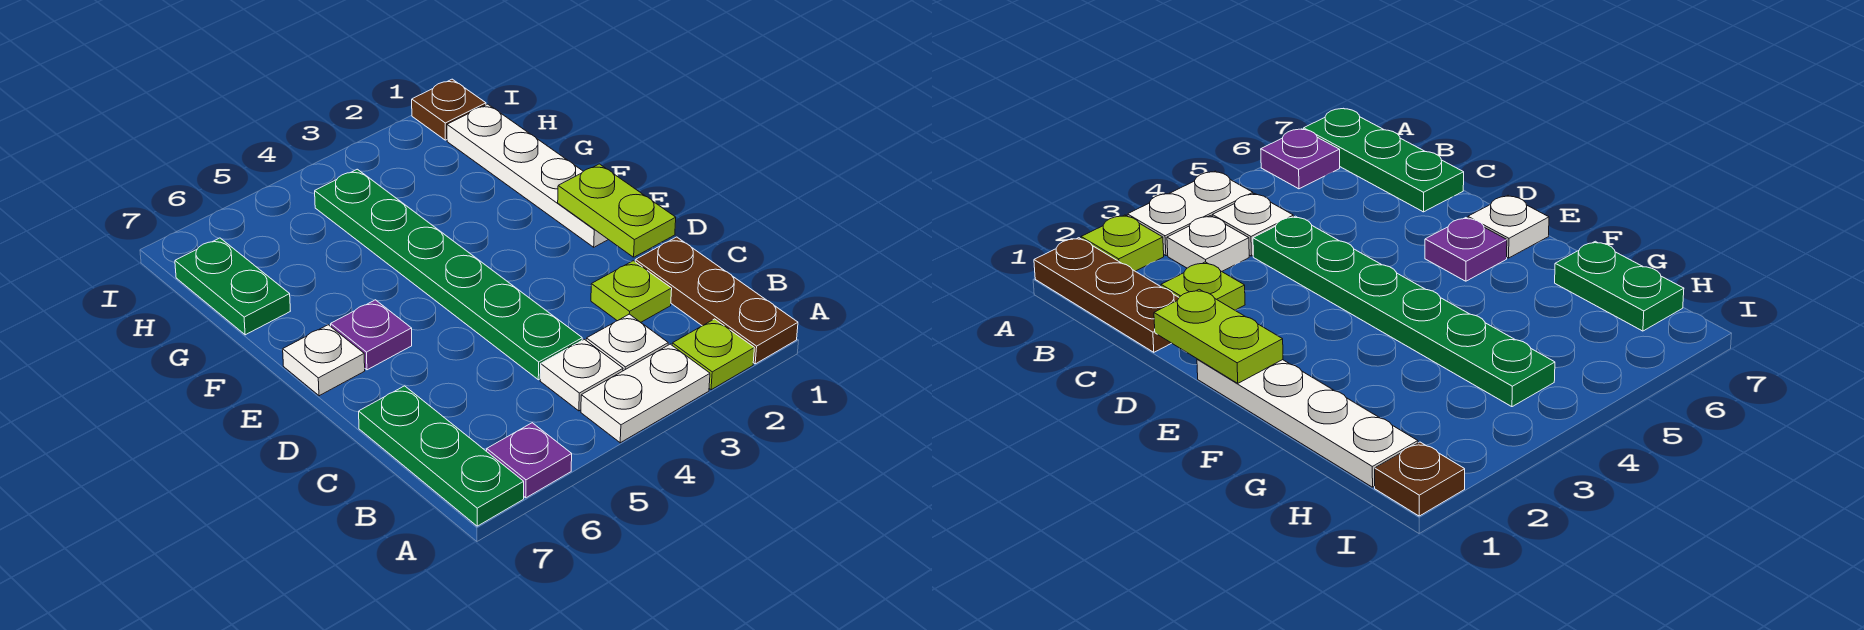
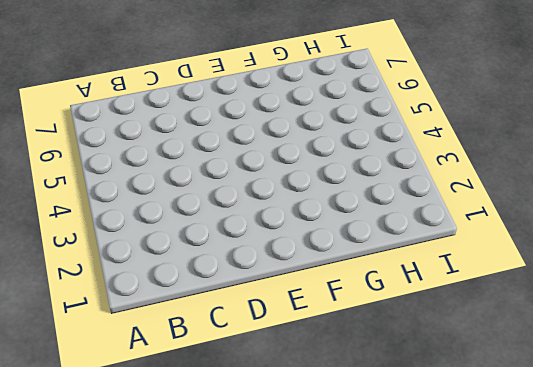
none -> brown plate A1:C1 level 1
none -> lime plate A2 level 1
none -> white plate A3:A4 level 1

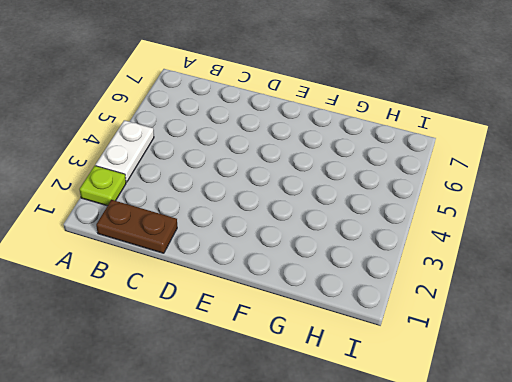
brown plate B1:C1 level 1 -> brown plate A1:C1 level 1
none -> purple plate A6 level 1
none -> green plate A7:C7 level 1
none -> white plate B3 level 1

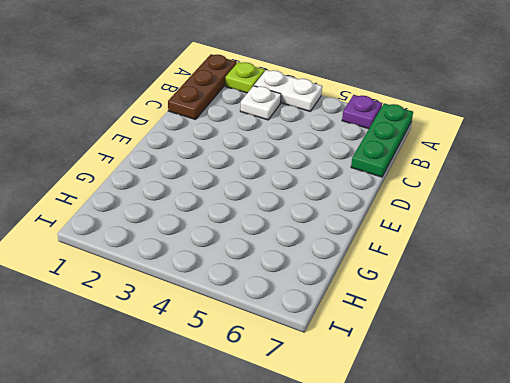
none -> white plate B4 level 1
none -> lime plate C2 level 1
none -> green plate C4:H4 level 1

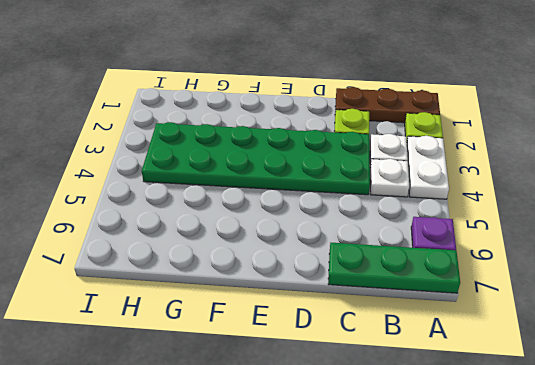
green plate C3:H4 level 1 -> green plate C4:H4 level 1
none -> white plate E1:H1 level 1
none -> purple plate E6 level 1
none -> white plate E7 level 1

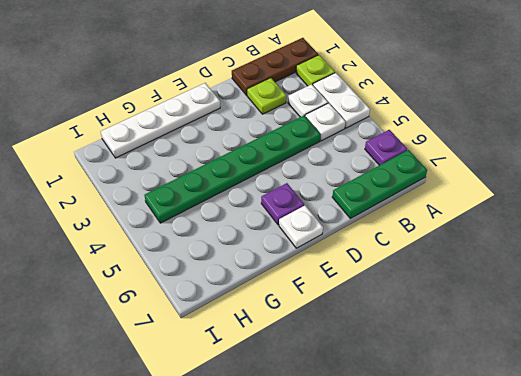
none -> green plate G7:H7 level 1
none -> brown plate I1 level 1
none -> lime plate D1:E1 level 2

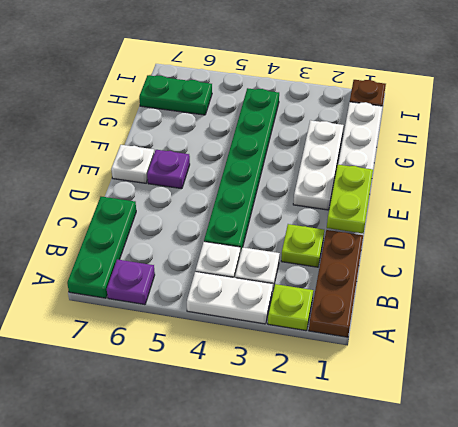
white plate E2:G2 level 1 -> none
green plate H6:H7 level 1 -> green plate G7:H7 level 1

